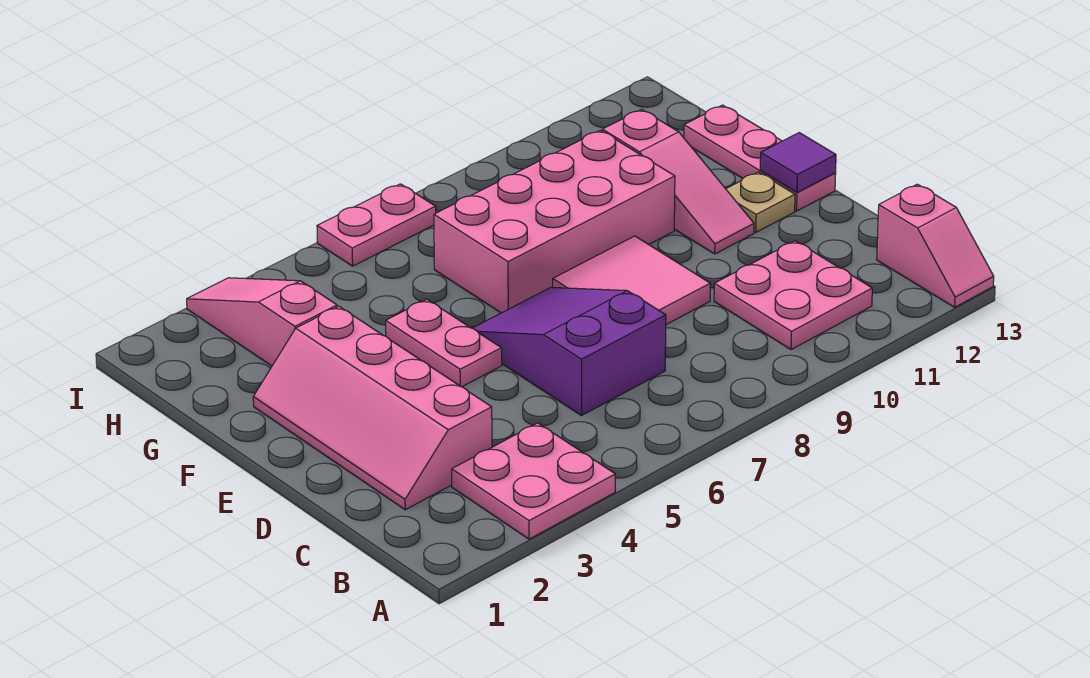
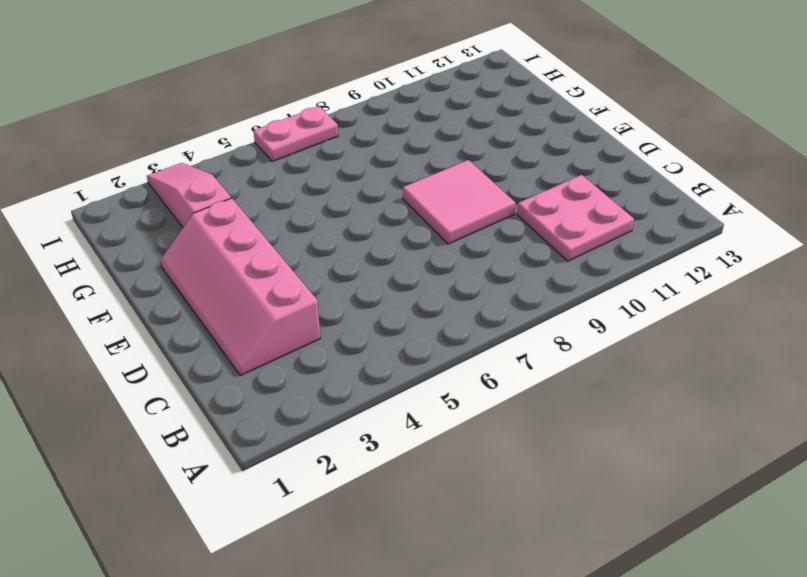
none -> pink plate A3:B4 level 1
none -> pink slope A13:B13 level 1 top B
none -> purple slope C6:E7 level 1 top C

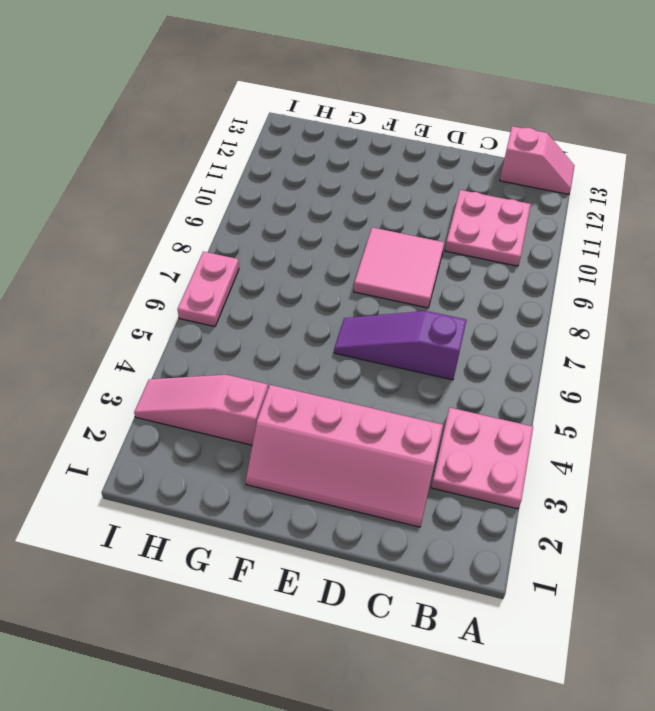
purple slope C6:E6 level 1 top C -> purple slope C6:E7 level 1 top C
none -> pink plate E5:F5 level 1
none -> pink slope E11:G11 level 1 top G
none -> tan plate E12 level 1

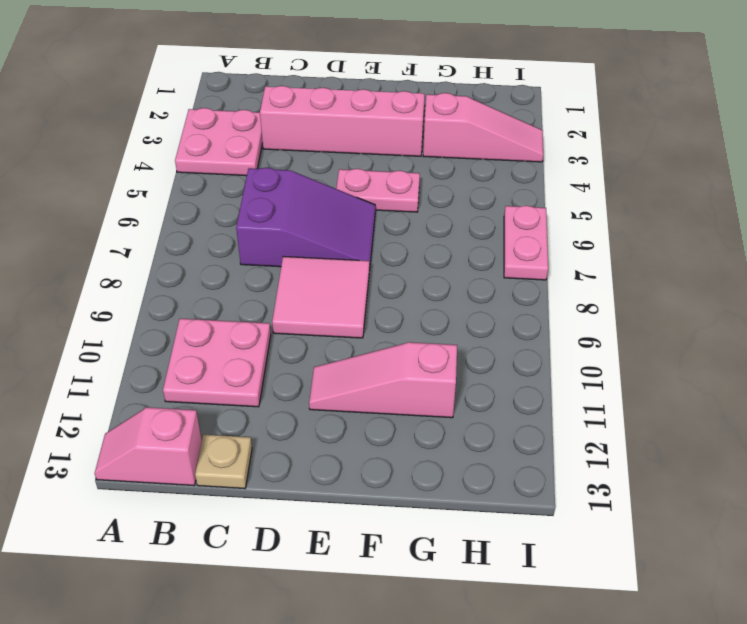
tan plate C13 level 1 -> tan plate E12 level 1
none -> pink plate E13:G13 level 1
none -> pink brick F7:G10 level 1
none -> purple tile E13 level 2

